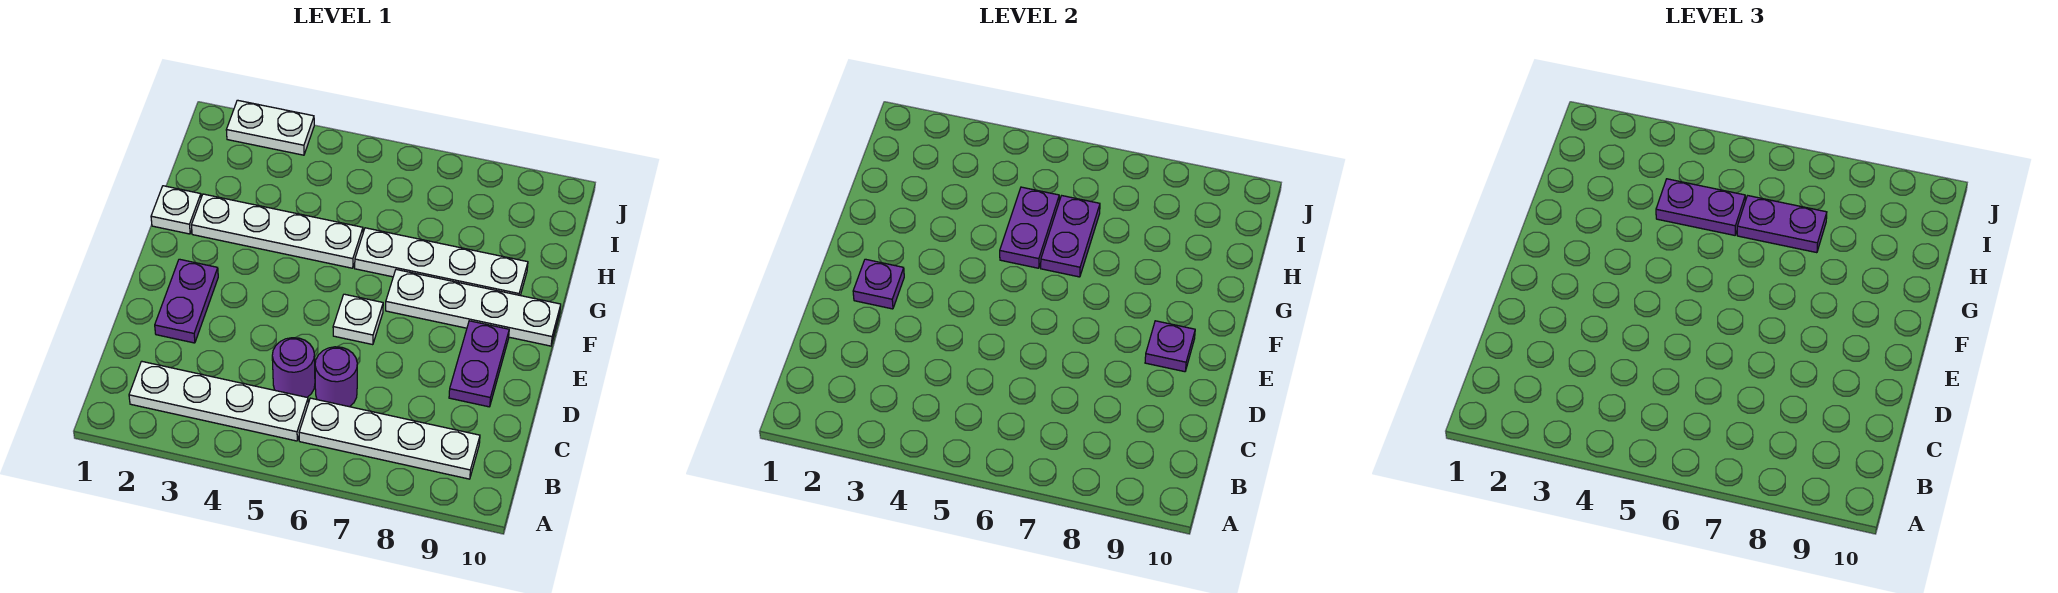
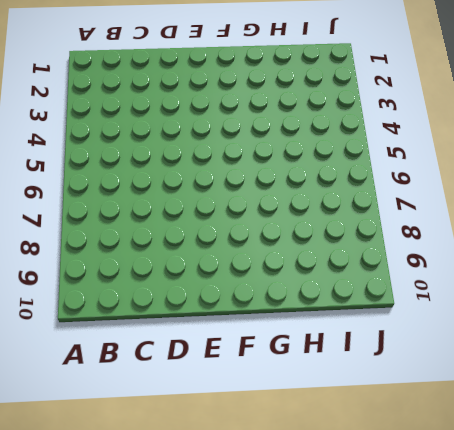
none -> white plate B2:B5 level 1
none -> white plate B6:B9 level 1
none -> purple round brick C5 level 1

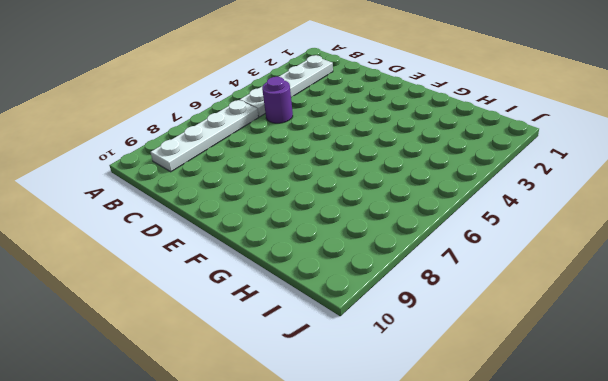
none -> purple round brick C6 level 1
none -> purple plate D2:E2 level 1
none -> purple plate D9:E9 level 1

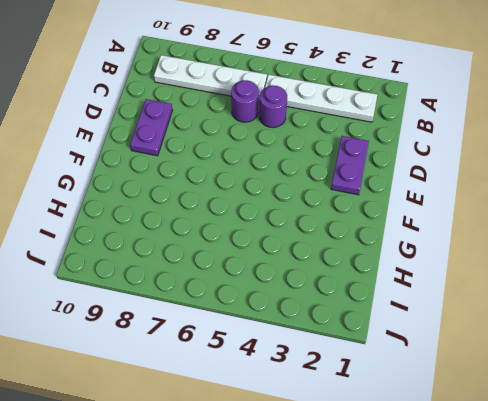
none -> white plate E6 level 1
none -> white plate F7:F10 level 1
none -> white plate G1 level 1

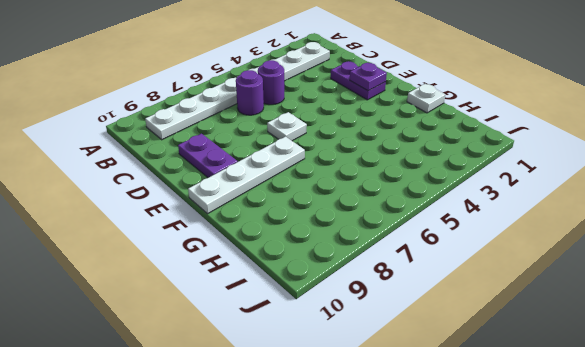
none -> white plate G2:G5 level 1
none -> white plate G6:G9 level 1
none -> white plate J2:J3 level 1

